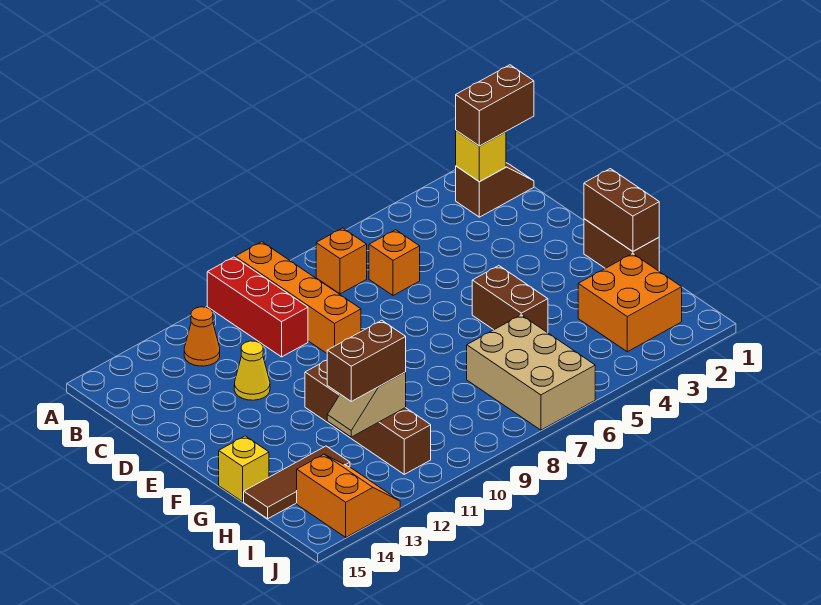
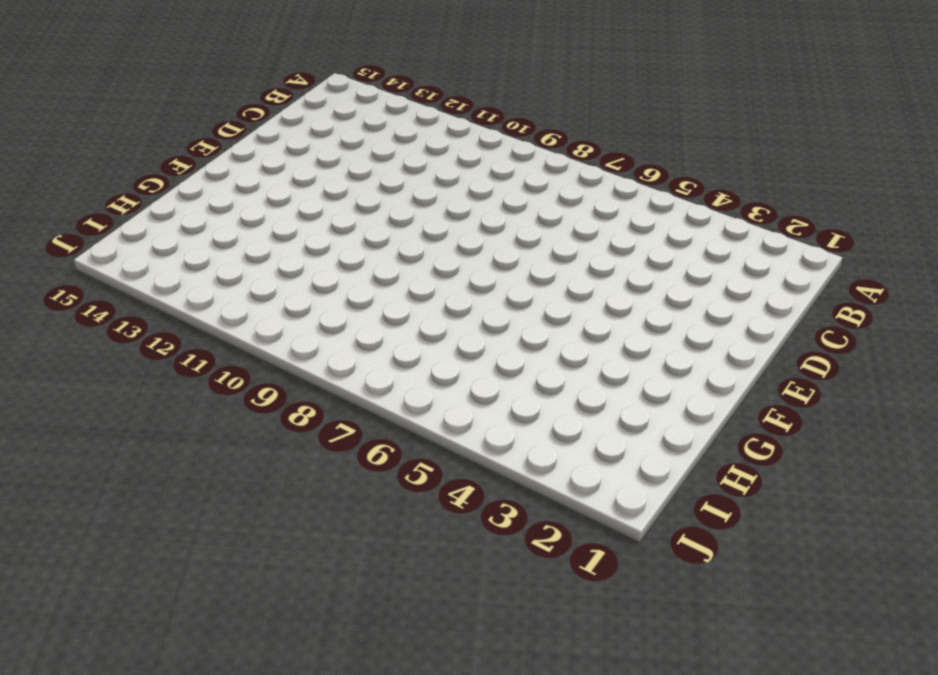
none -> orange brick A9:D9 level 1
none -> red brick A10:C10 level 1
none -> brown slope B1:B2 level 1 top 2

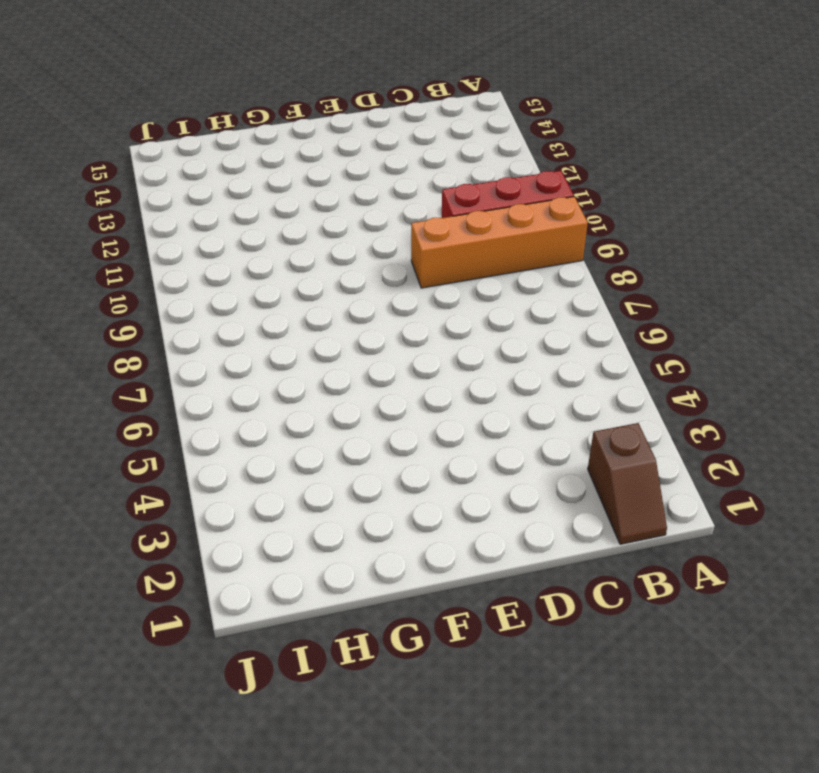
none -> orange brick B7 level 1
none -> orange cone B12 level 1
none -> orange brick C6 level 1

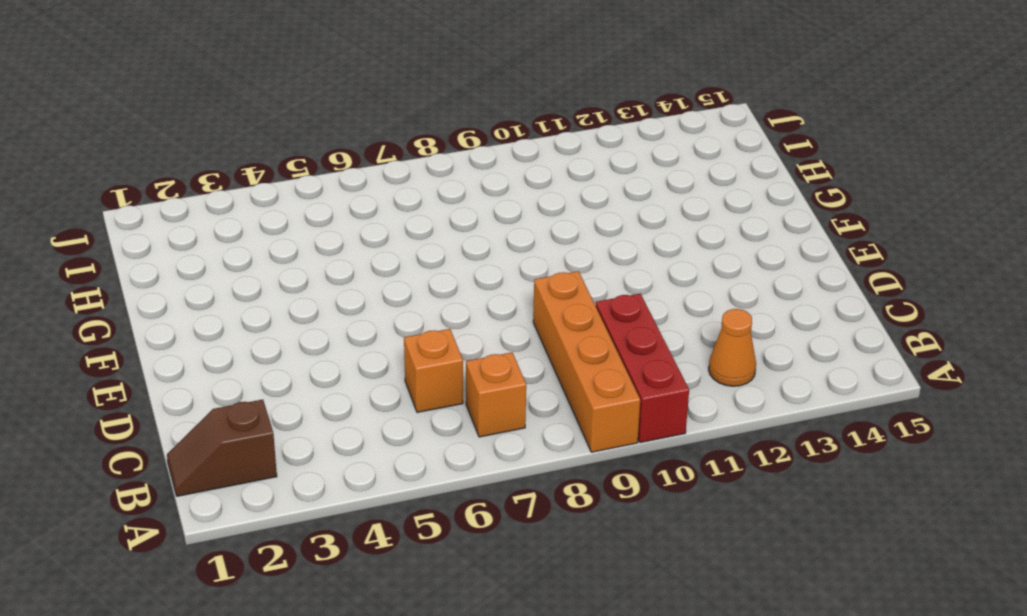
none -> yellow cone D12 level 1
none -> brown brick F1:G1 level 1
none -> brown brick F5:G5 level 1

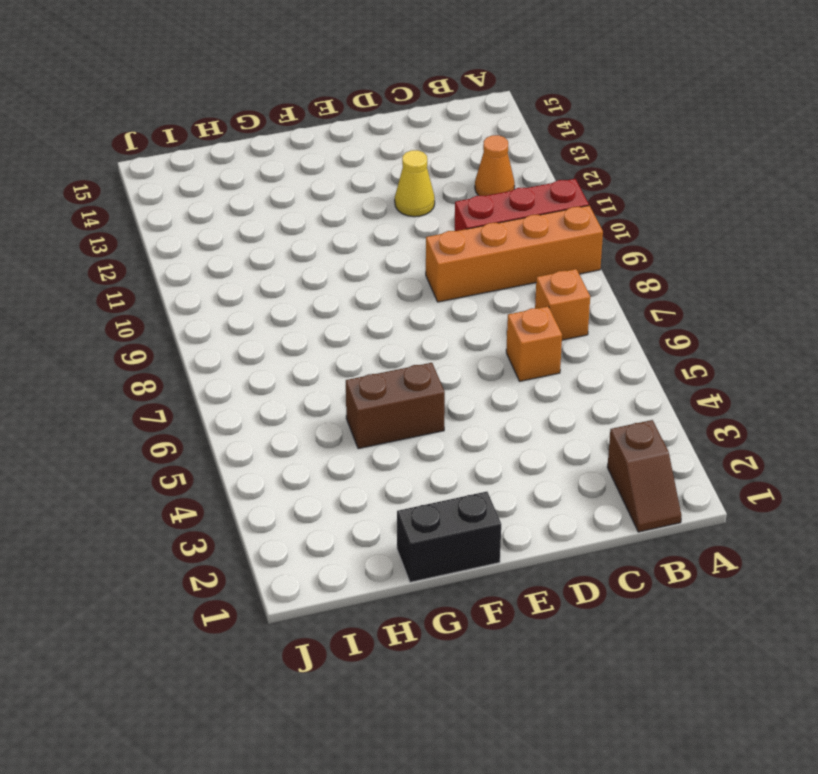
black brick F1:G1 level 1 -> brown brick F1:G1 level 1
none -> brown brick F11:I11 level 1
none -> yellow brick G15 level 1
none -> orange brick H2:I3 level 1

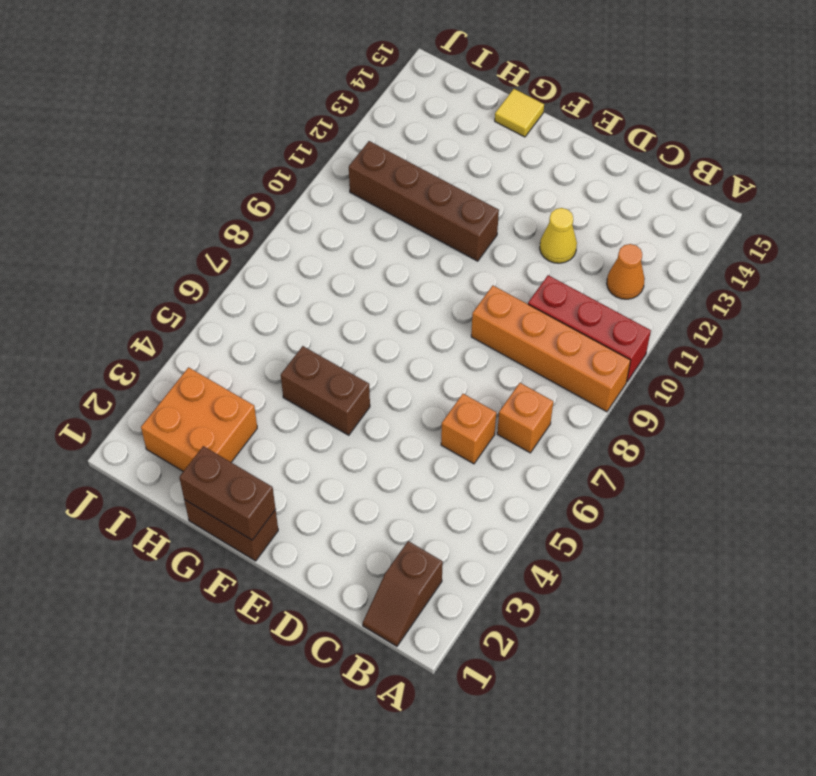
yellow tile G15 level 1 -> yellow brick G15 level 1
none -> tan brick H6:J7 level 1
none -> brown tile H13:H15 level 1
none -> orange slope I13:J14 level 1 top 14

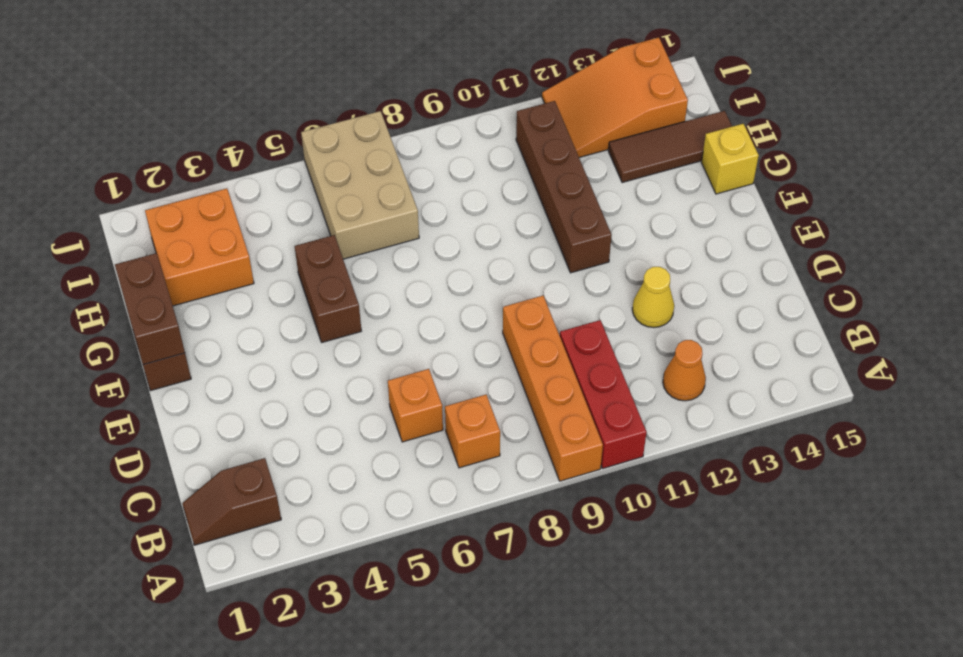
orange slope I12:J14 level 1 top 14 -> orange slope I13:J14 level 1 top 14
none -> yellow brick B2 level 2
none -> tan slope H11:H12 level 2 top 11
none -> brown brick B1:B2 level 3

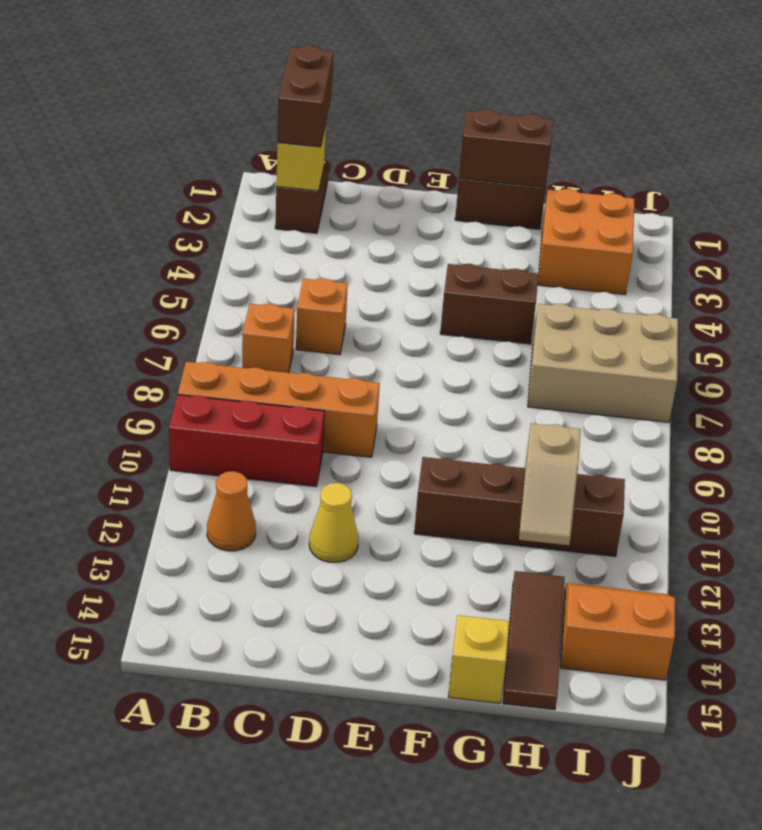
none -> brown brick H11:H12 level 3

